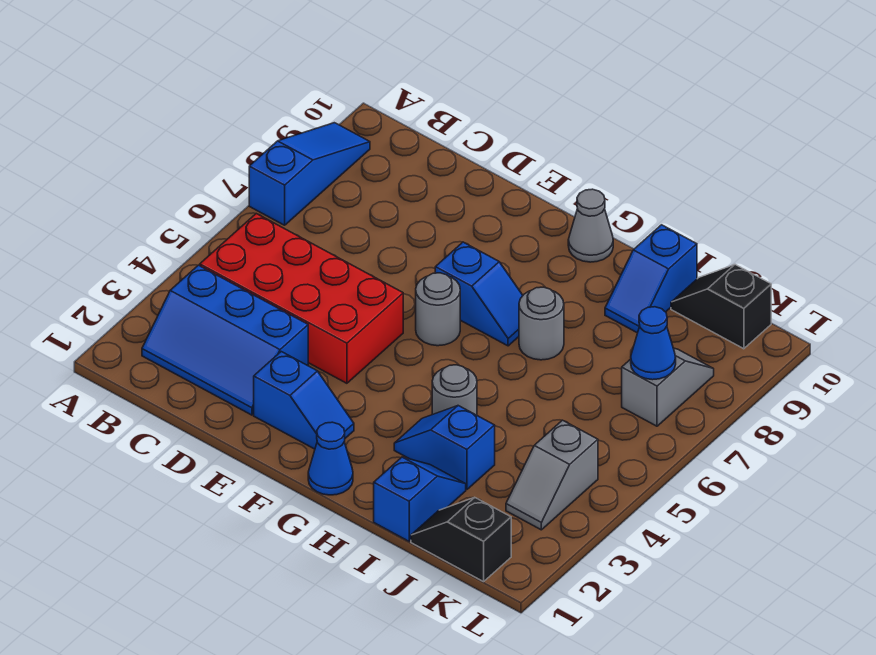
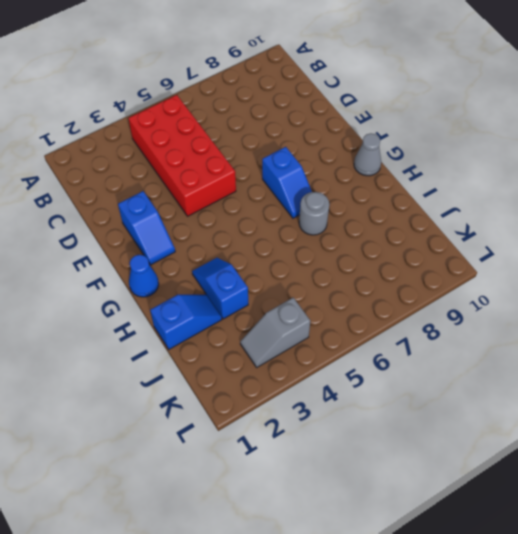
none -> blue slope A7:A9 level 1 top 7
none -> blue slope B2:D3 level 1 top 3
none -> grey round brick F6 level 1

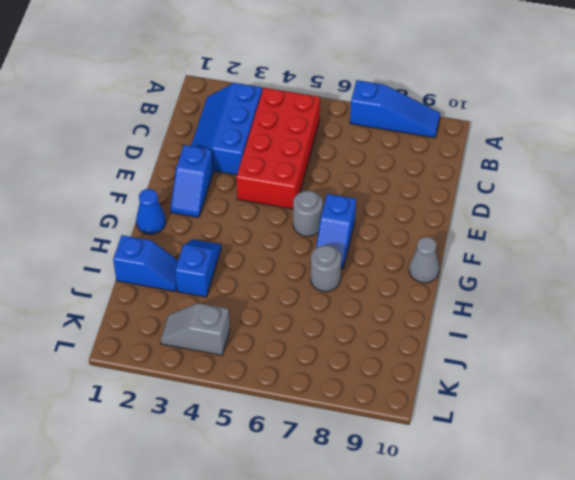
none -> grey round brick H4 level 1
none -> blue slope I9:I10 level 1 top 10
none -> black slope J1:K1 level 1 top K

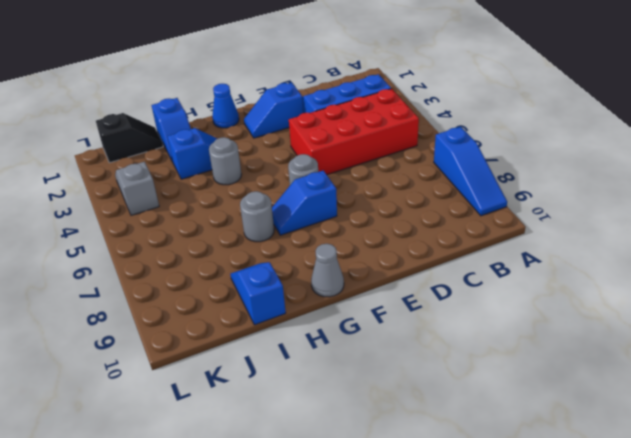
none -> black slope J10:K10 level 1 top K
none -> grey slope K7:K8 level 1 top 7
none -> blue cone K7 level 2

